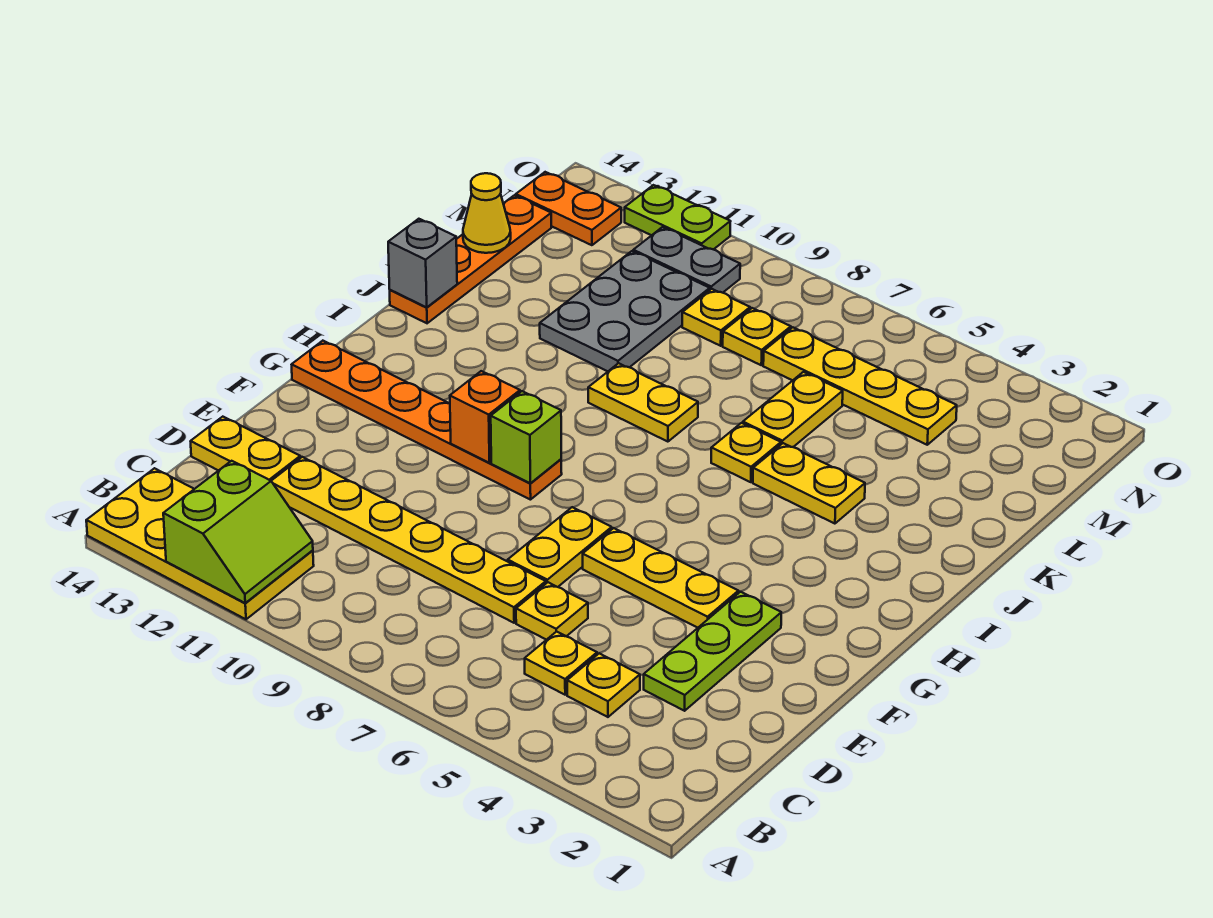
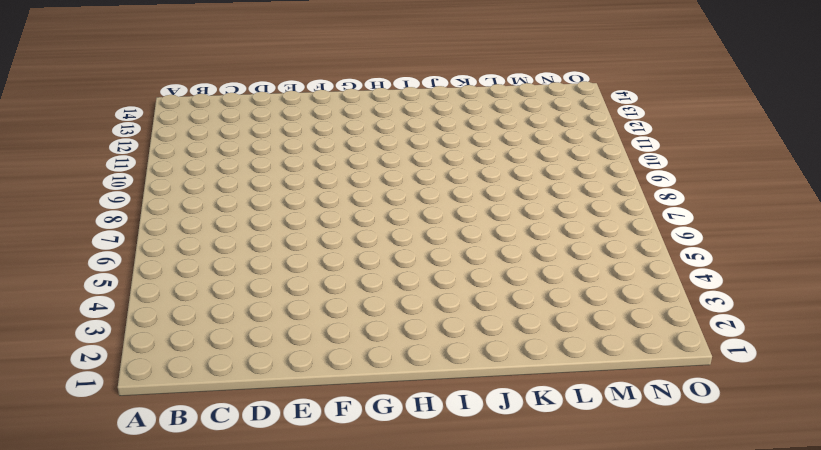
none -> yellow plate A11:B14 level 1
none -> yellow plate C4 level 1
none -> yellow plate C5 level 1

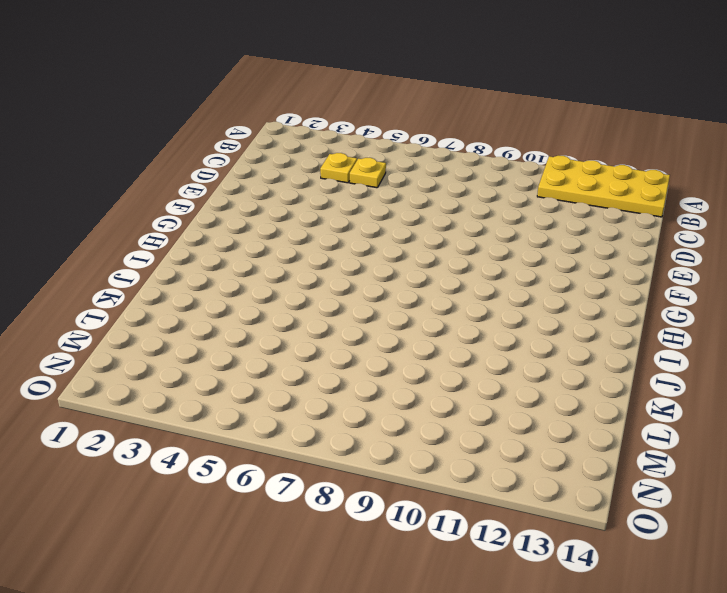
none -> lime plate D3:F3 level 1
none -> yellow plate D6 level 1
none -> yellow plate D7:D12 level 1

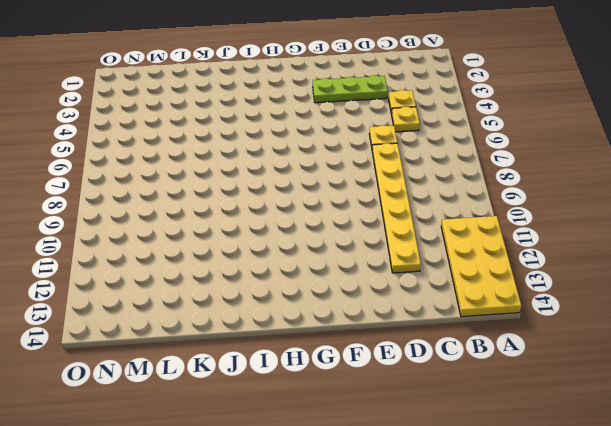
none -> yellow plate D13:D14 level 1
none -> yellow plate E7:F7 level 1
none -> yellow plate F4:F6 level 1

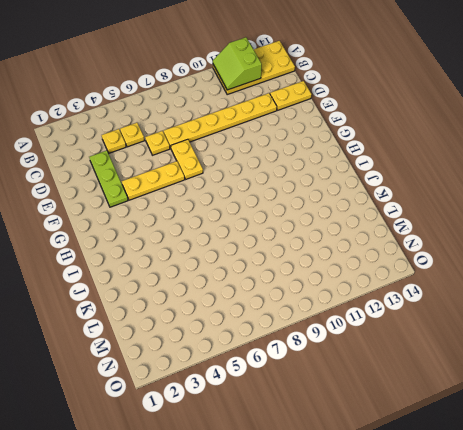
none -> orange plate G9:G14 level 1
none -> yellow plate J4:J5 level 1
none -> yellow plate J6 level 1

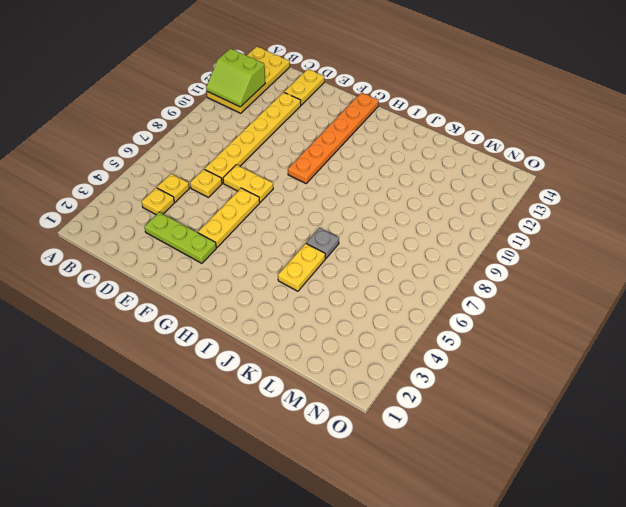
grey plate J6 level 1 -> yellow plate J6 level 1
none -> yellow plate J8:J9 level 1
none -> orange plate J14:M14 level 1
none -> yellow plate K6:L6 level 1

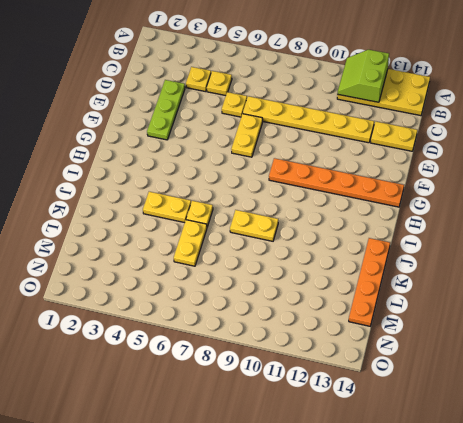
none -> yellow plate F4:F6 level 1
none -> grey plate K10:M11 level 1
none -> yellow plate M4:M7 level 1

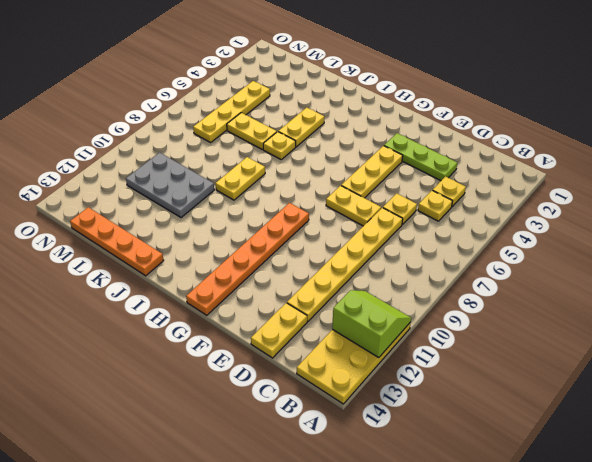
none -> yellow plate M8 level 1
none -> yellow plate M9 level 1
none -> grey plate N10:N11 level 1

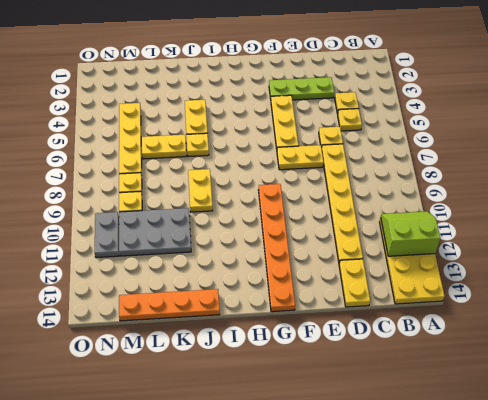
none -> orange plate N13:N14 level 1
none -> lime plate O11:O12 level 1
none -> lime brick G9 level 2

